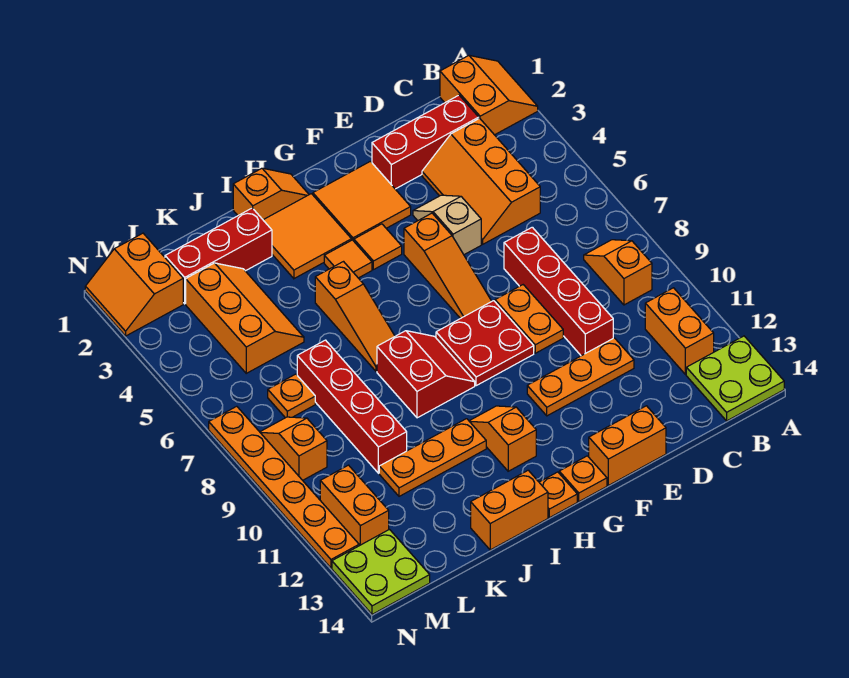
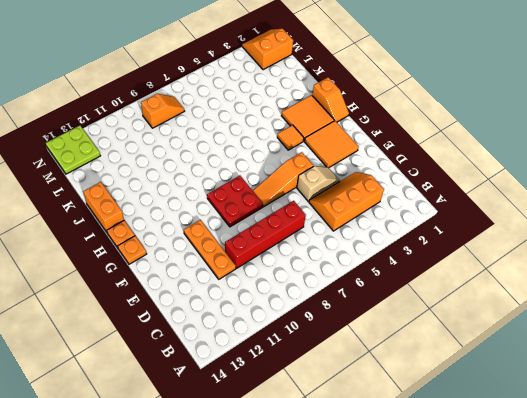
none -> orange slope A1:B2 level 1 top B
none -> lime plate A13:B14 level 1
none -> orange slope B8:B9 level 1 top 9
none -> orange brick B11:B12 level 1

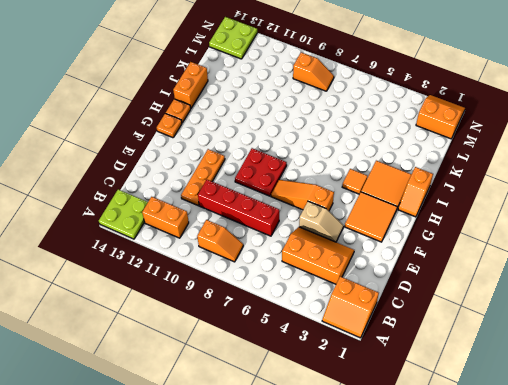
none -> red brick C2:E2 level 1
none -> orange plate E8:E9 level 1
none -> orange brick E14:F14 level 1
none -> orange tile G4 level 1

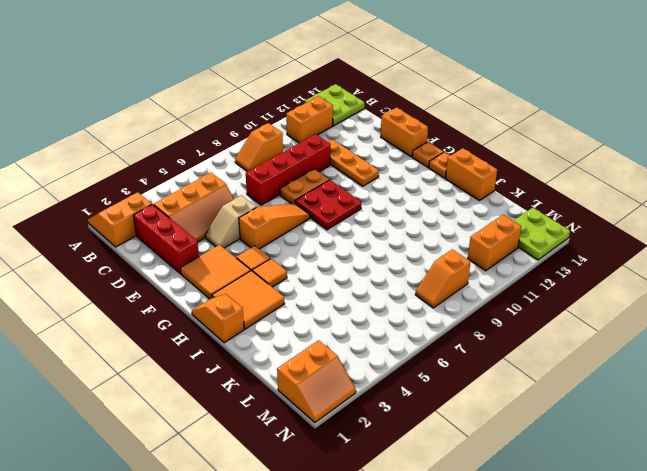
none -> red slope H8:I9 level 1 top I
none -> orange slope H11:H12 level 1 top 12
none -> orange slope I5:I7 level 1 top 5
none -> orange plate I11:K11 level 1

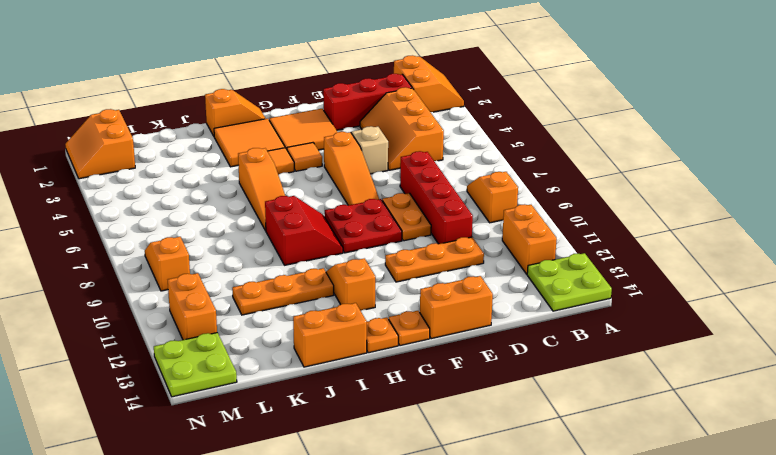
none -> red brick J2:L2 level 1
none -> orange slope K3:L5 level 1 top L
none -> red brick K7:K10 level 1
none -> orange plate L7 level 1

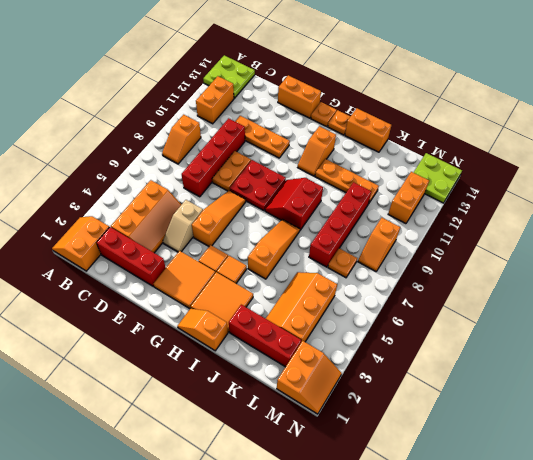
none -> orange plate N7:N12 level 1

